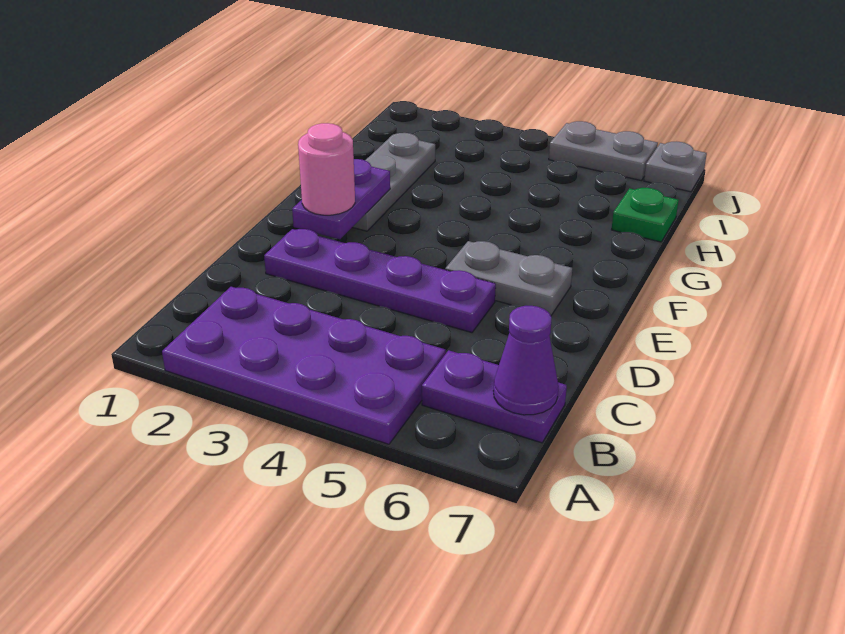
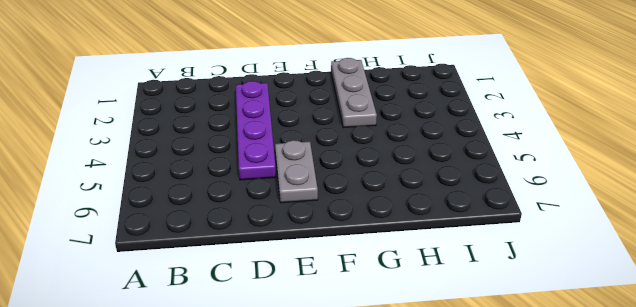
grey plate G1:G3 level 1 -> grey plate F2:H2 level 1
none -> purple plate A2:B5 level 1
none -> purple plate B6:B7 level 1

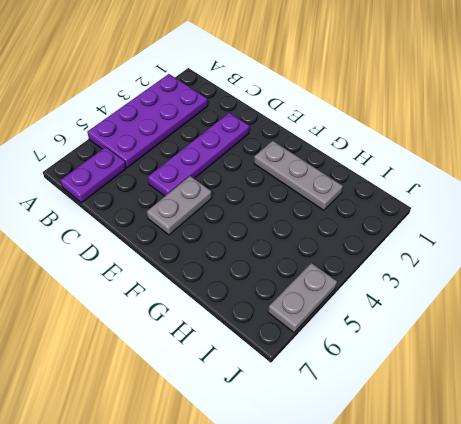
none -> green plate H7 level 1
none -> grey plate J7 level 1

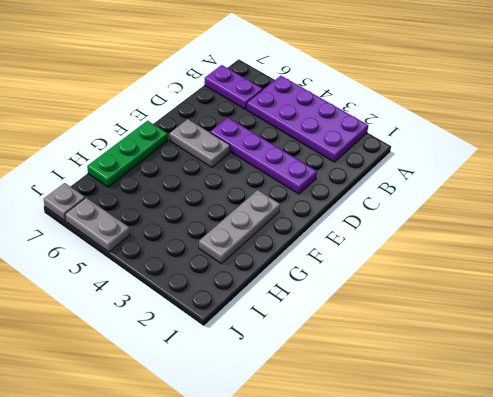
green plate F7:H7 level 1 -> green plate H7 level 1
none -> purple cone B7 level 2
none -> purple plate E2:F2 level 2

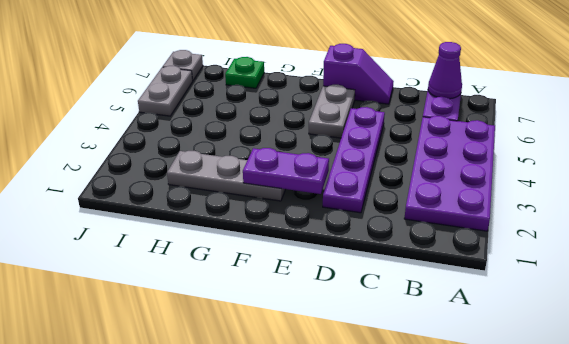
purple slope D7:E7 level 1 top E -> none
none -> pink round brick E2 level 3

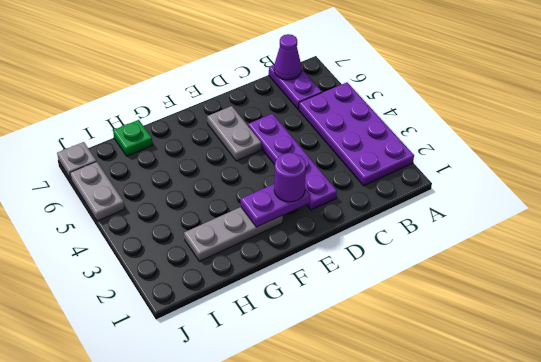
purple round brick E2 level 3 -> pink round brick E2 level 3

